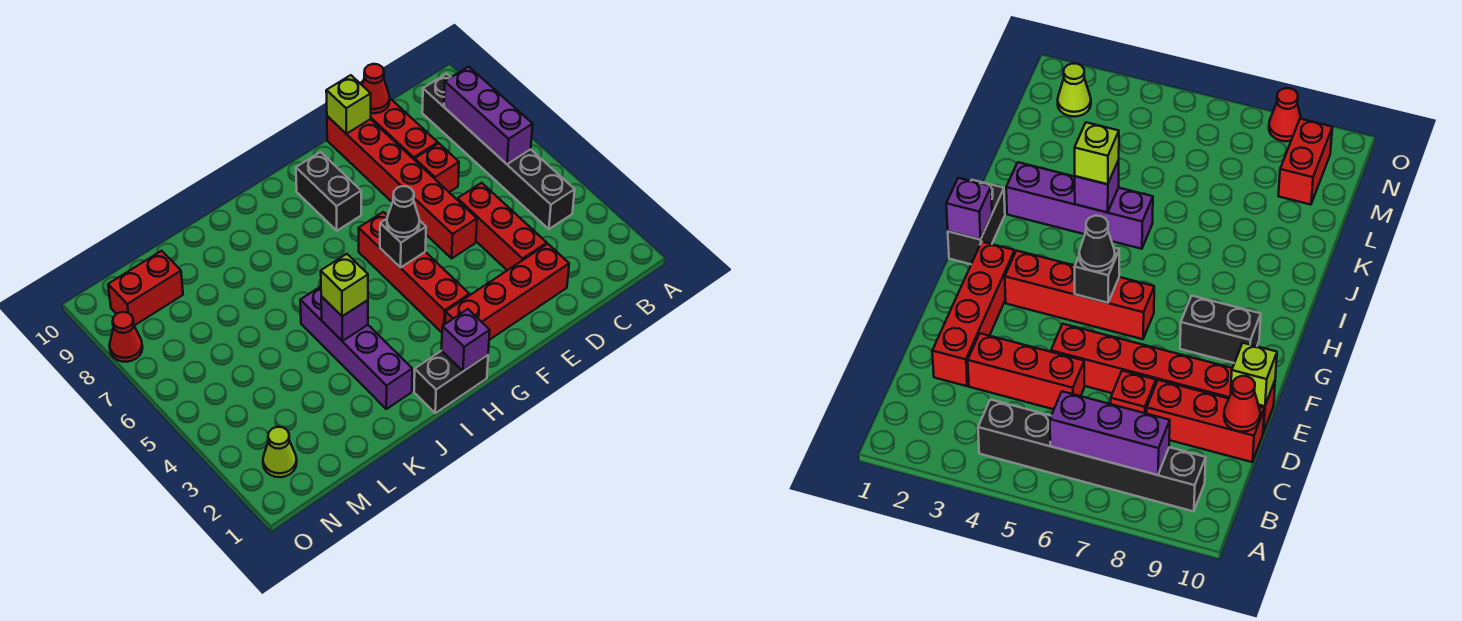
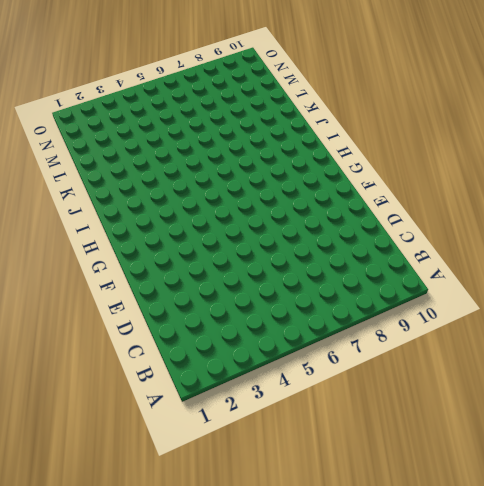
none -> black brick B4:B9 level 1
none -> red brick D2:G2 level 1
none -> red brick D3:D5 level 1

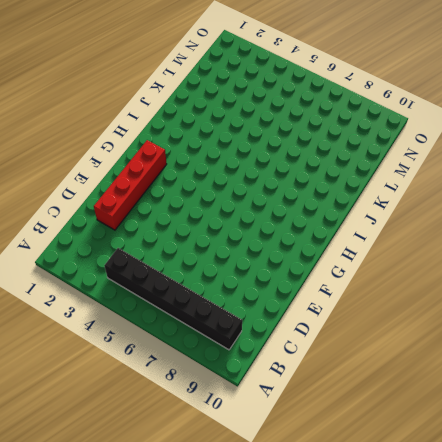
none -> red brick D3:D5 level 1
none -> red brick D7 level 1
none -> red brick D8:D10 level 1

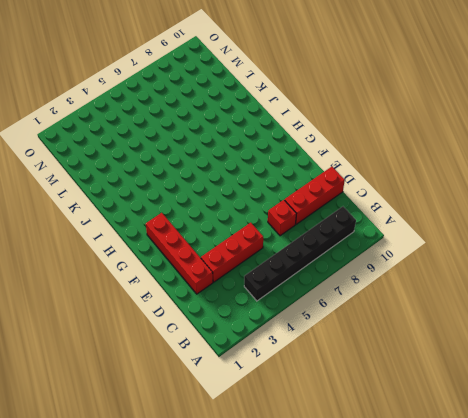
none -> red brick E5:E10 level 1
none -> red brick G3:G6 level 1
none -> black brick G8:G9 level 1

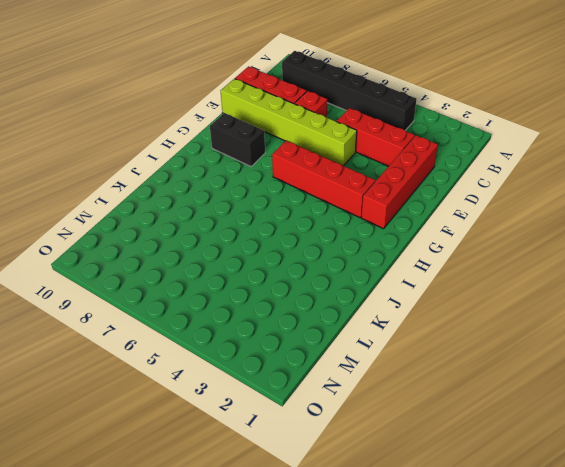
lime brick E5:E10 level 1 -> red brick E5:E10 level 1
none -> black brick H1:I1 level 1
none -> purple brick J2:J5 level 1
none -> red brick M9:N9 level 1

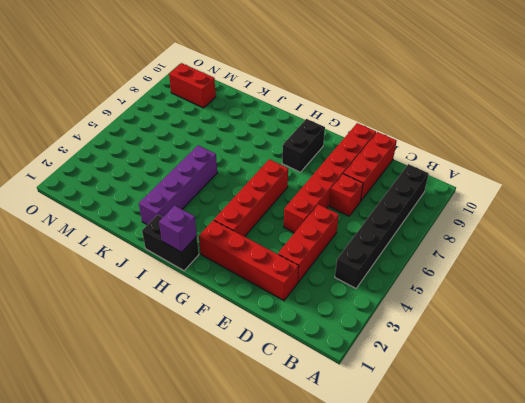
none -> lime cone N2 level 1
none -> red cone O8 level 1
none -> purple brick B6:B8 level 2

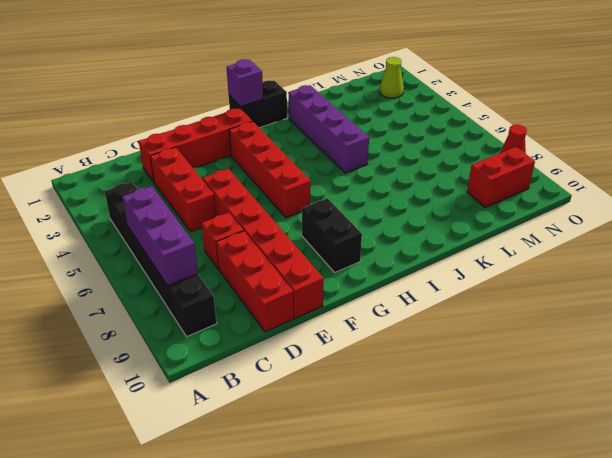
none -> red cone D10 level 2
none -> lime brick E10 level 2
none -> black brick G5 level 2

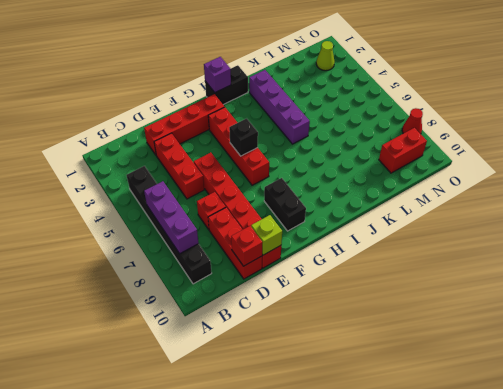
red brick D10 level 2 -> red cone D10 level 2
none -> purple brick J4 level 2
none -> black cone G5 level 3
none -> lime brick J4 level 3

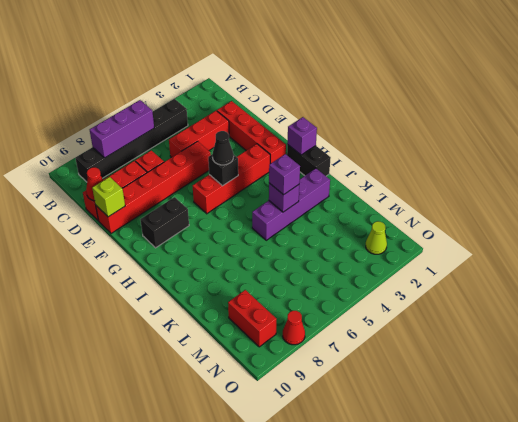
purple brick J4 level 3 -> lime brick J4 level 3

